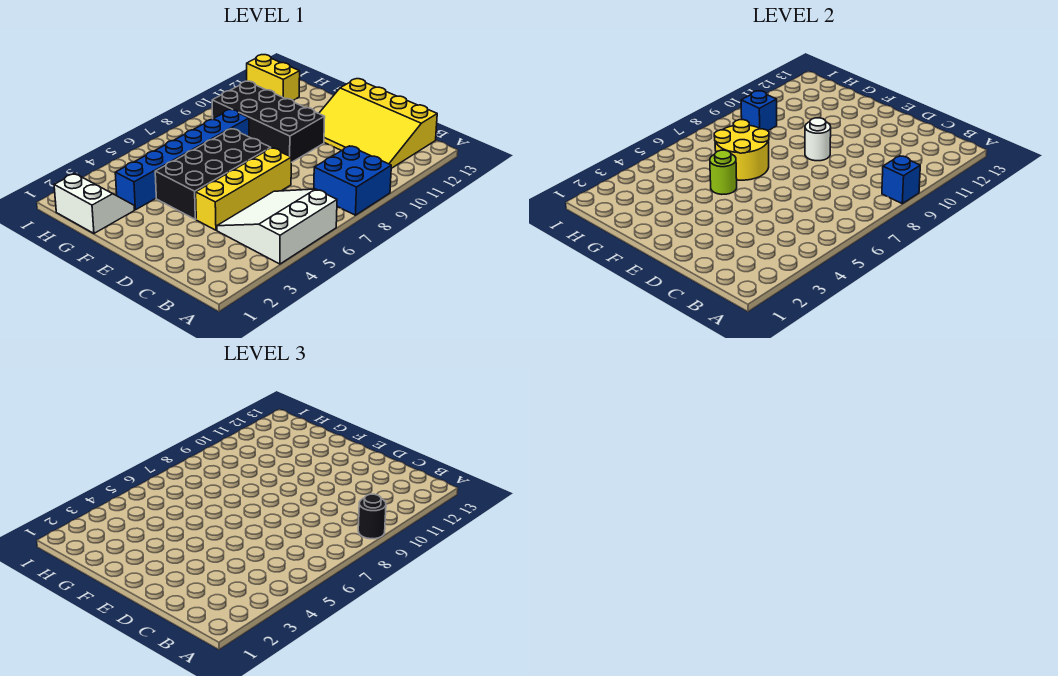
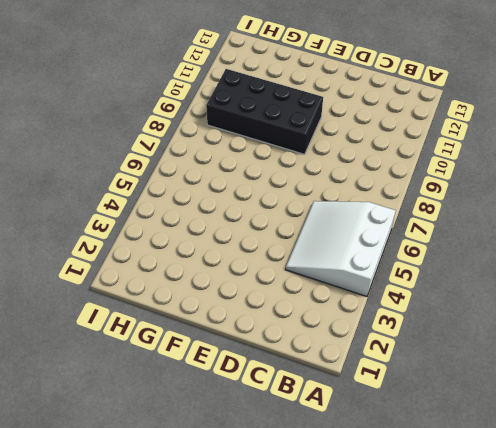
none -> blue brick A8:B9 level 1
none -> yellow slope B11:E13 level 1 top 13
none -> yellow brick D4:D7 level 1

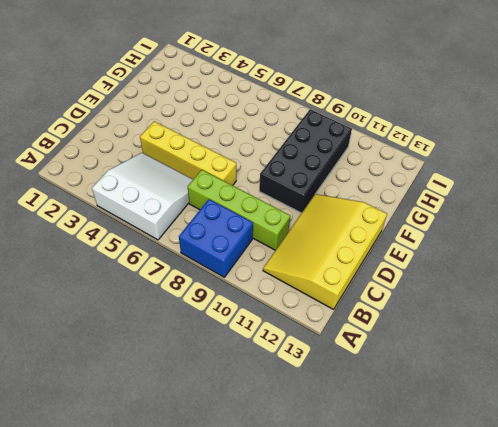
lime brick C7:C10 level 1 -> none
none -> black brick E4:F7 level 1
none -> white slope G1:H2 level 1 top 1
none -> blue brick G3:G8 level 1

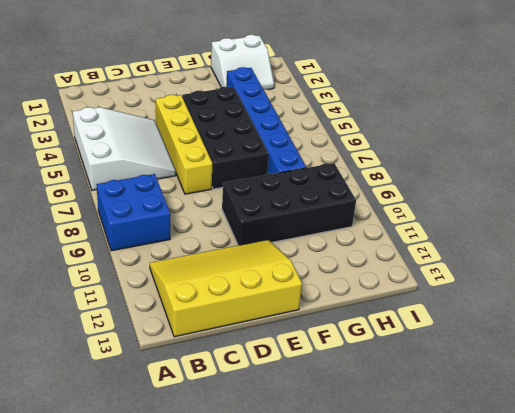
none -> yellow brick H12:I12 level 1
none -> blue brick A9 level 2
none -> white round brick E9 level 2

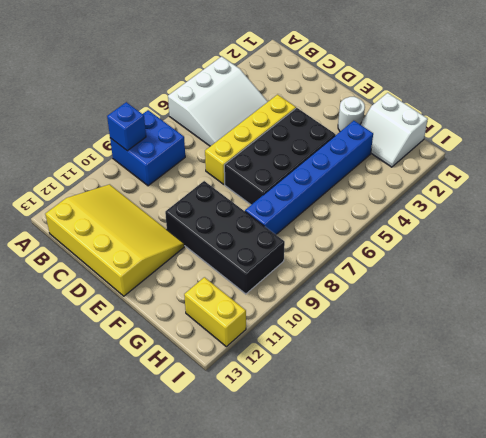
white round brick F2 level 1 -> white round brick E9 level 2
none -> lime round brick F5 level 2
none -> yellow round brick F6:G7 level 2
none -> blue brick H9 level 2

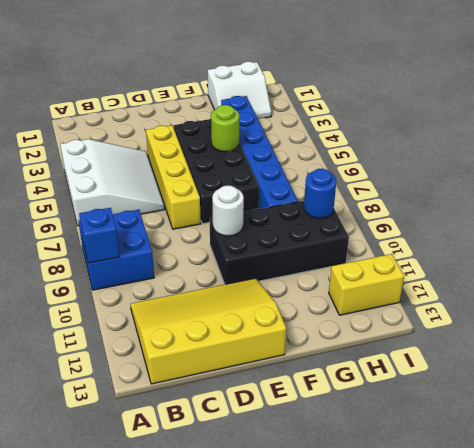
blue round brick H9 level 2 -> blue brick H9 level 2
none -> yellow round brick F6:G7 level 2
none -> black round brick A9 level 3

